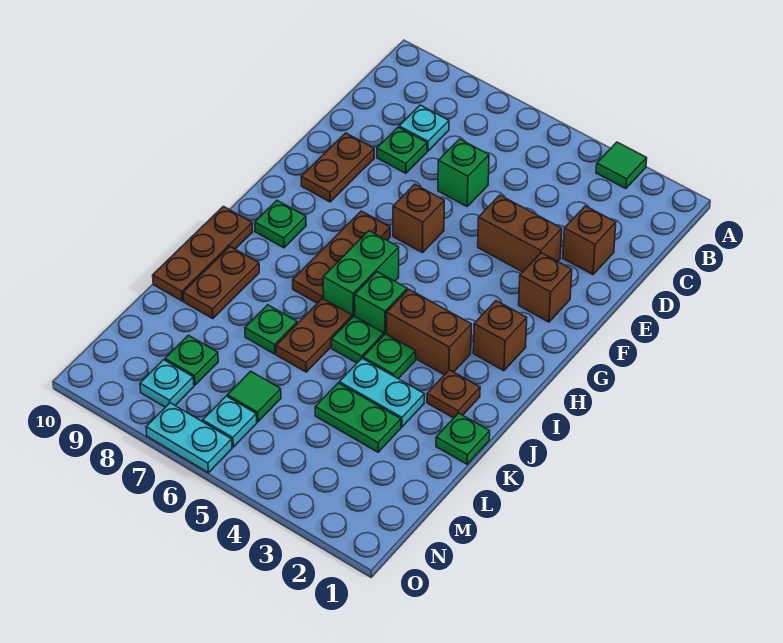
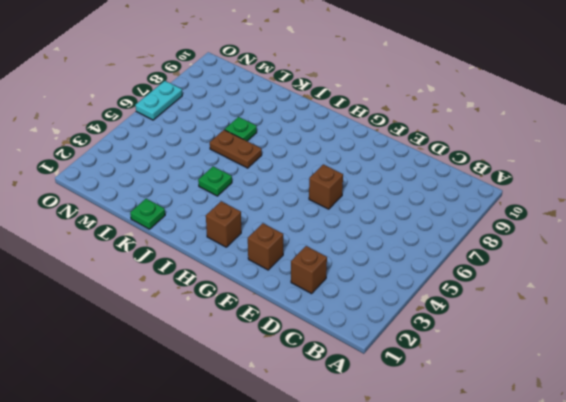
none -> green tile A3 level 1
none -> cyan plate C8 level 1
none -> green brick D6 level 1
none -> green plate D8 level 1

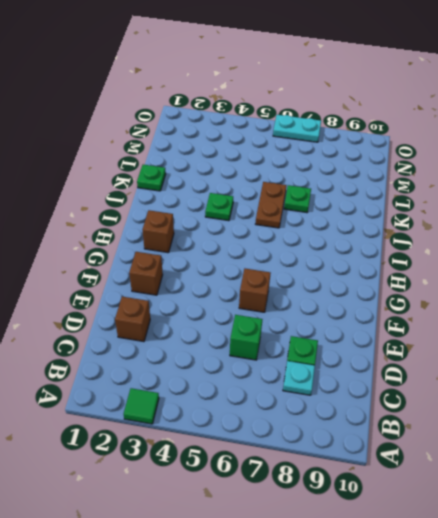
none -> brown brick E3:E4 level 1
none -> brown plate E9:F9 level 1
none -> brown plate G7:I7 level 1
none -> green brick H6:I6 level 1

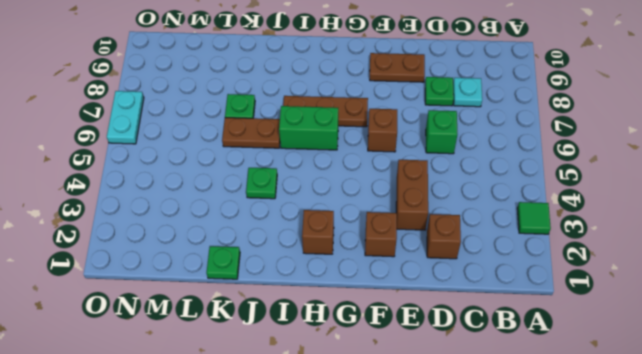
none -> green plate H9 level 1
none -> brown brick I3:I4 level 1
none -> green brick I5 level 1
none -> brown plate I10:K10 level 1

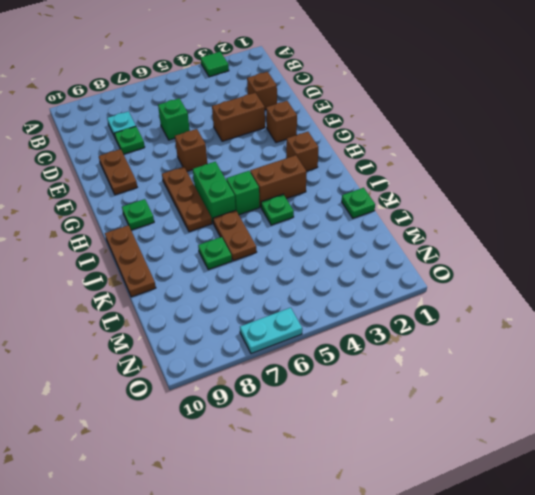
none -> brown plate J2 level 1
none -> green plate J5 level 1
none -> brown plate J9:K9 level 1
none -> cyan plate K3:K4 level 1

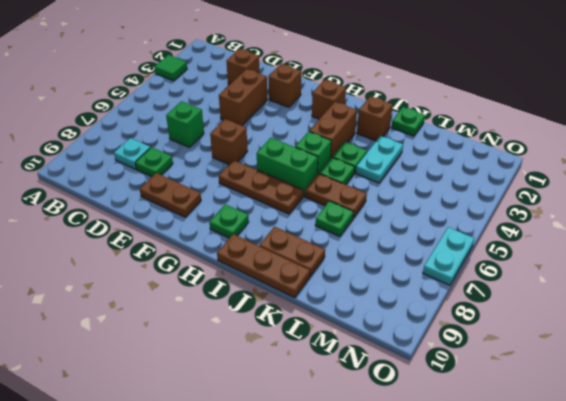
brown brick J2 level 1 -> brown plate J2 level 1
none -> green plate L3:L4 level 1
none -> green tile M6 level 1
none -> green plate M8 level 1
none -> cyan plate N6 level 1

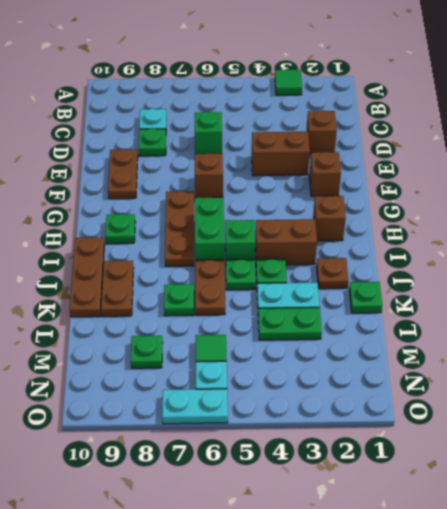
none -> cyan plate N8 level 1

